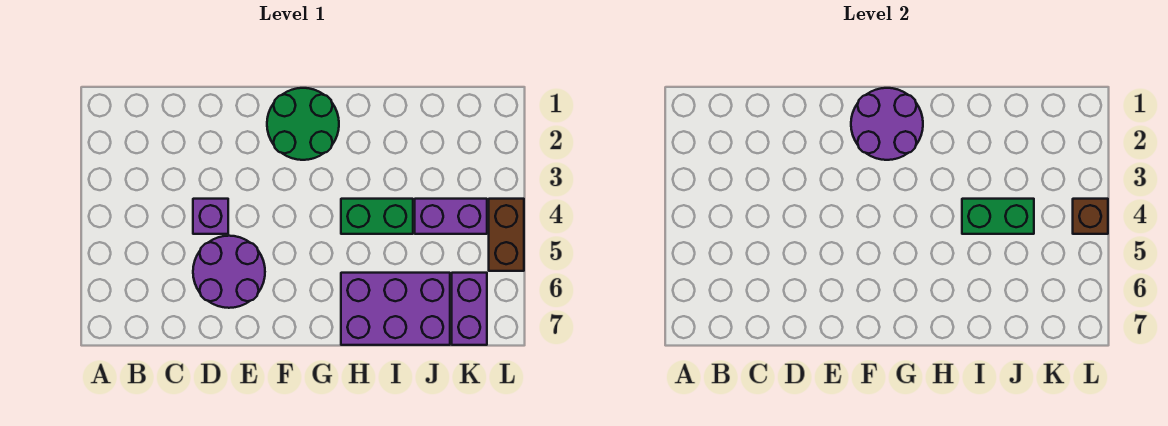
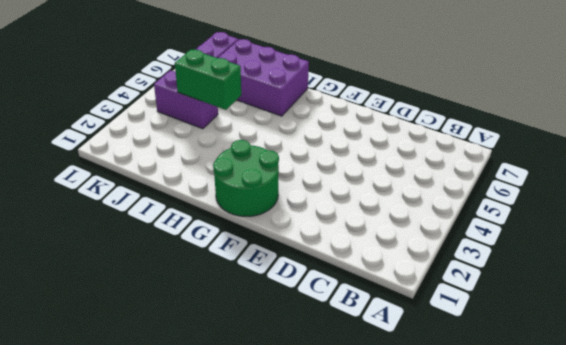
none -> purple brick D4 level 1
none -> purple round brick D5:E6 level 1

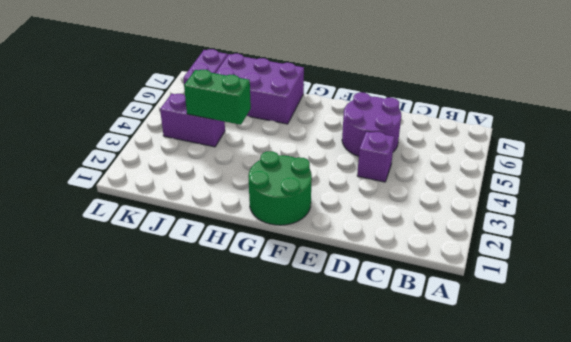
none -> green brick H4:I4 level 1
none -> brown brick L4:L5 level 1

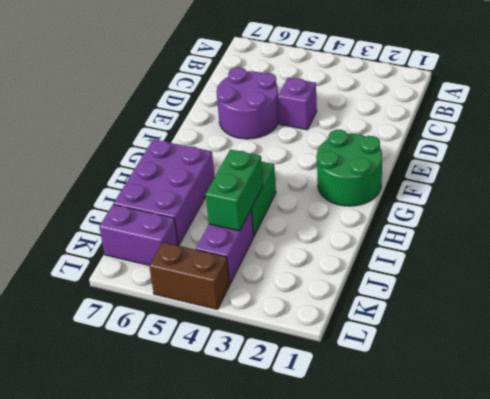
none -> purple round brick F1:G2 level 2
none -> brown brick L4 level 2

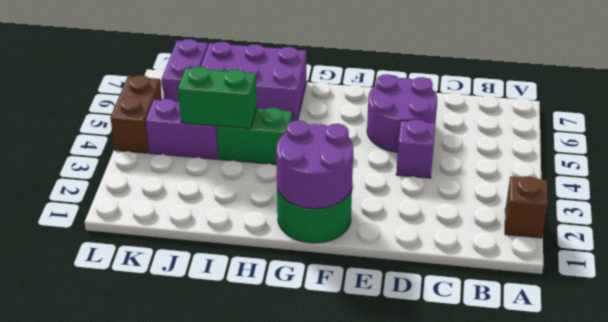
brown brick A2 level 1 -> brown brick L4 level 2

